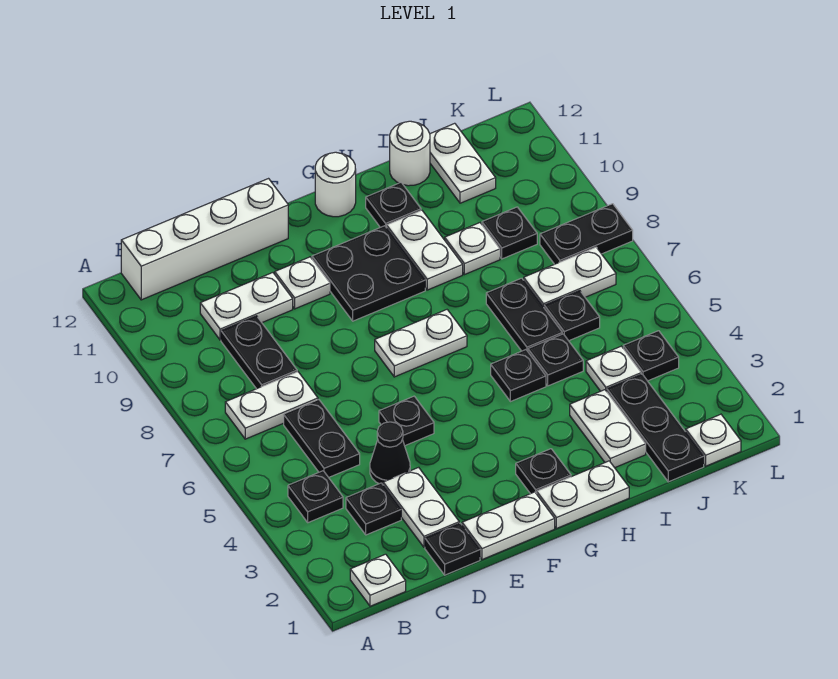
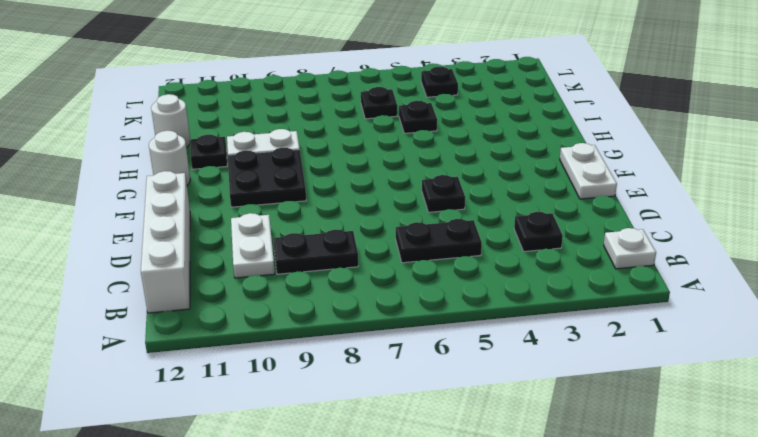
none -> black plate B4 level 1
none -> white plate B7:C7 level 1
none -> black plate D1 level 1
none -> white plate D2:D3 level 1

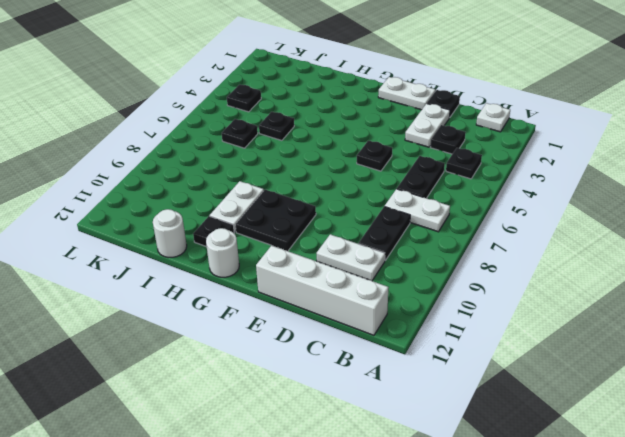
none -> black cone D4 level 1
none -> white plate E10 level 1
none -> white plate F7:G7 level 1
none -> white plate G1:H1 level 1

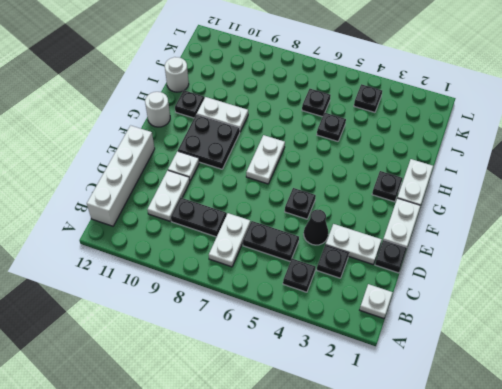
none -> black plate H5 level 1
none -> white plate I2:I3 level 1
none -> black plate I6:I7 level 1
none -> white plate I9 level 1

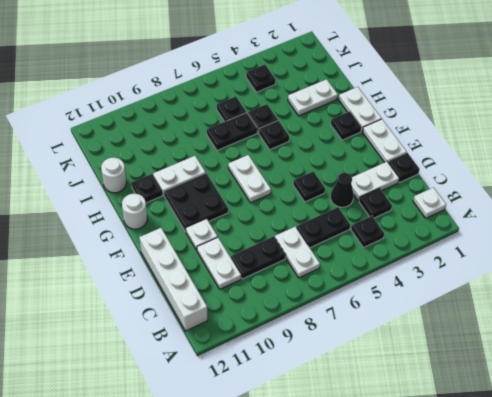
none -> white plate I9 level 1
none -> black plate J1:J3 level 1
none -> white plate J4 level 1
none -> white plate J7:K7 level 1

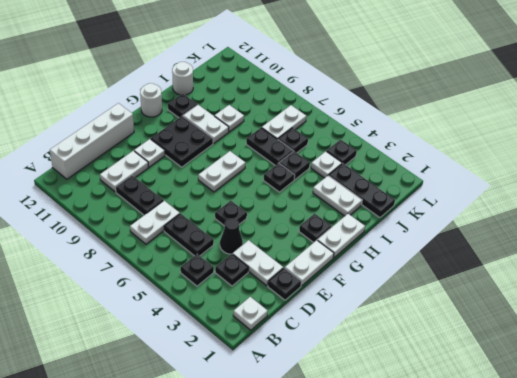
none -> black plate J9 level 1
none -> white plate J11:J12 level 1
none -> white plate K1 level 1
none -> black plate K8:L8 level 1

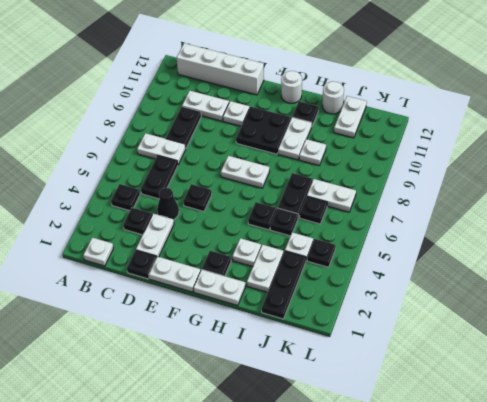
white plate H3 level 1 -> white plate K1 level 1
none -> black plate J9 level 1
none -> black plate K8:L8 level 1

